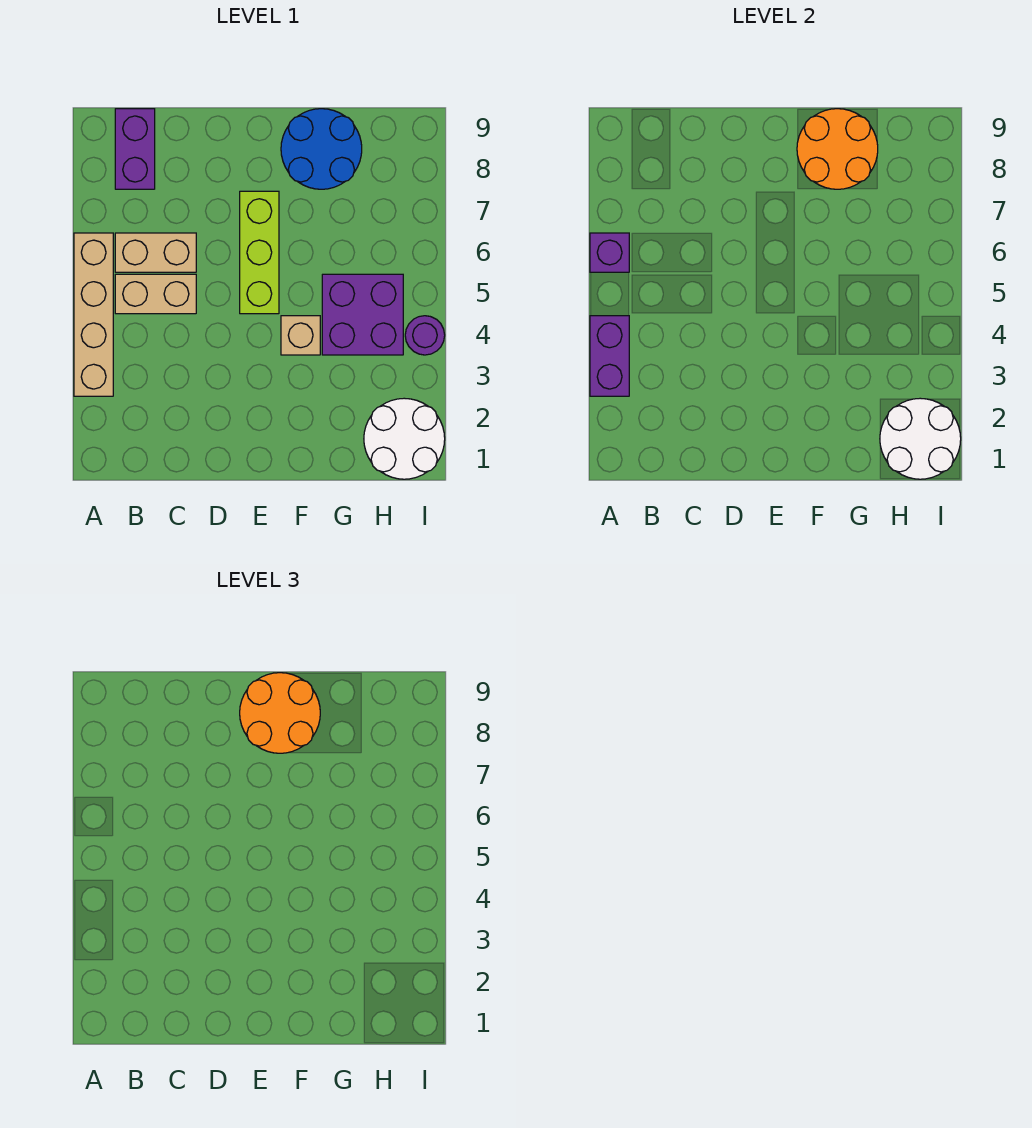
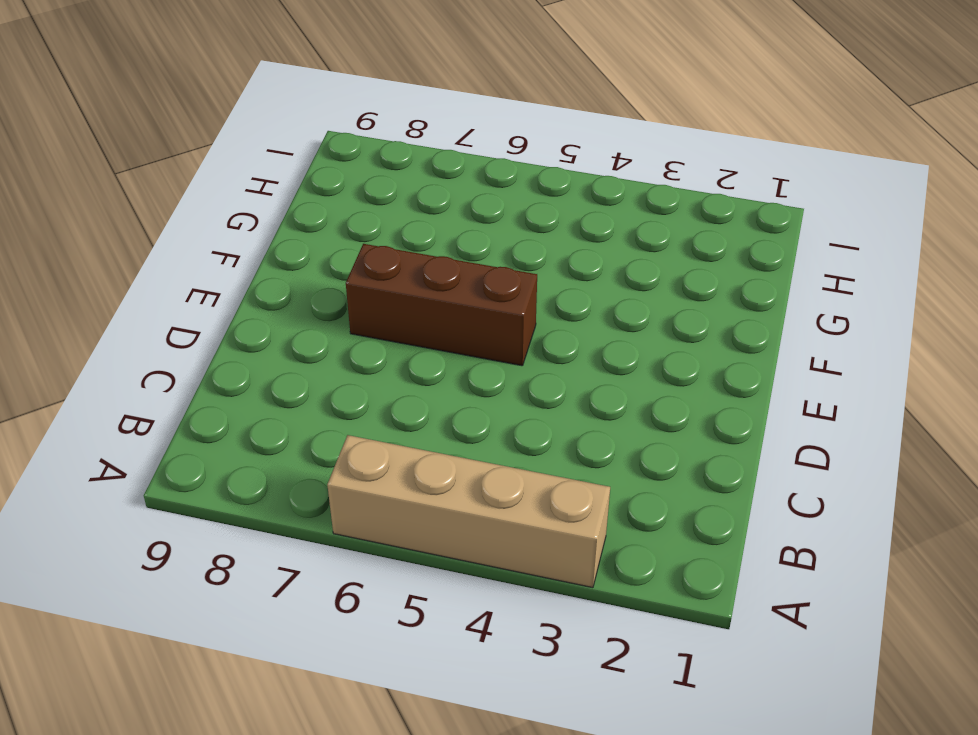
brown brick E5:E7 level 1 -> lime brick E5:E7 level 1
none -> tan brick B5:C5 level 1
none -> tan brick B6:C6 level 1
none -> purple brick B8:B9 level 1

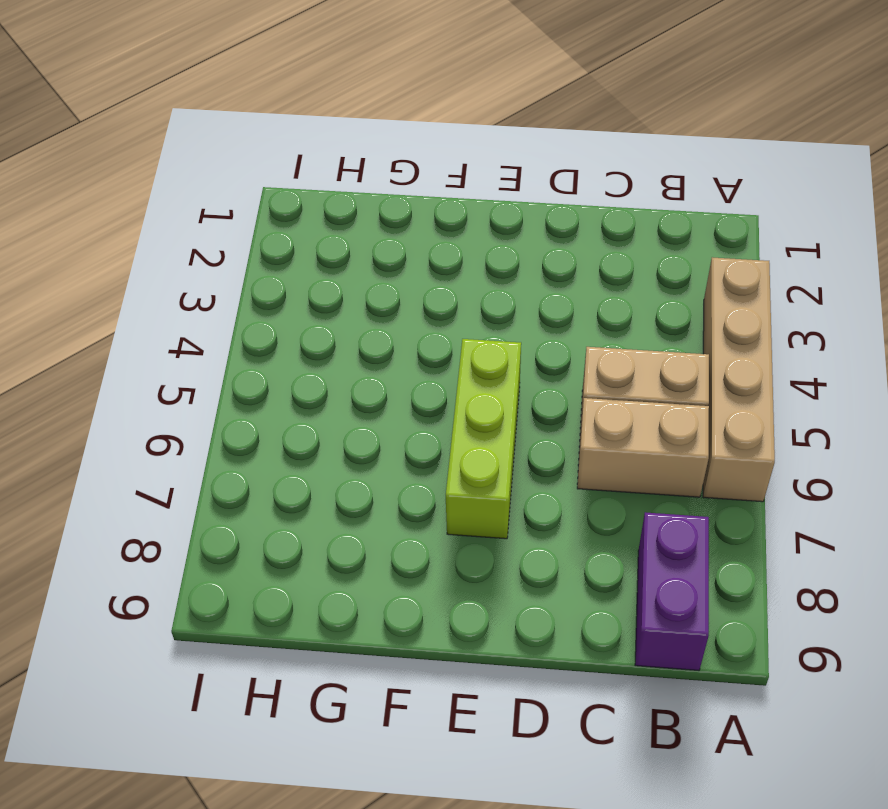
none -> tan brick F4 level 1
none -> blue round brick F8:G9 level 1
none -> purple brick G4:H5 level 1

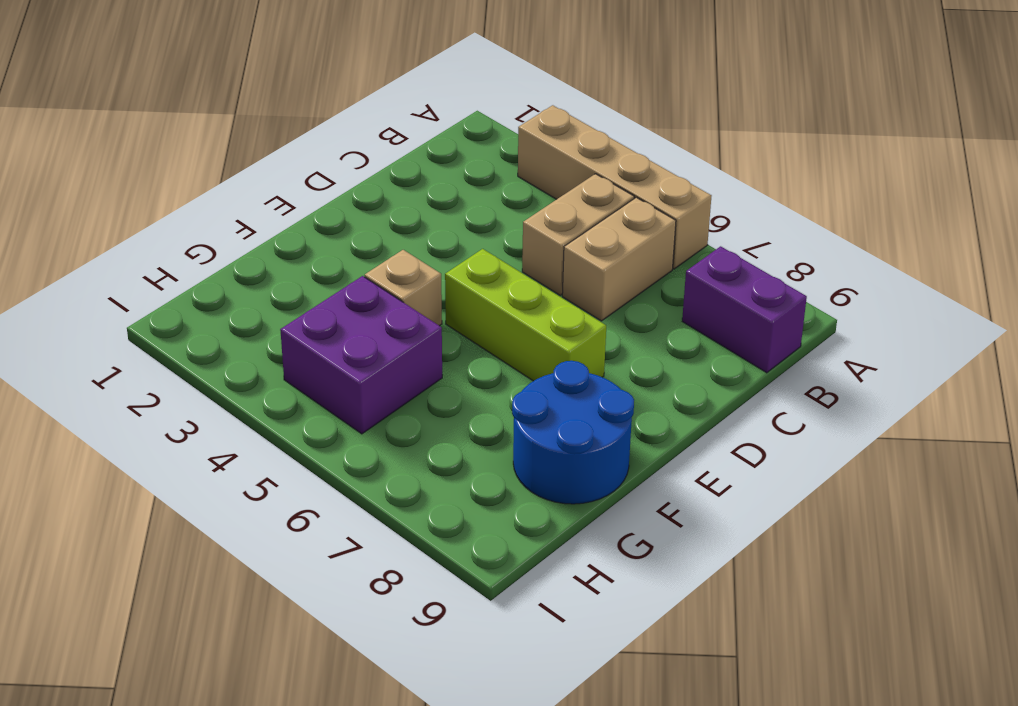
none -> white round brick H1:I2 level 1
none -> purple round brick I4 level 1
none -> purple brick A3:A4 level 2

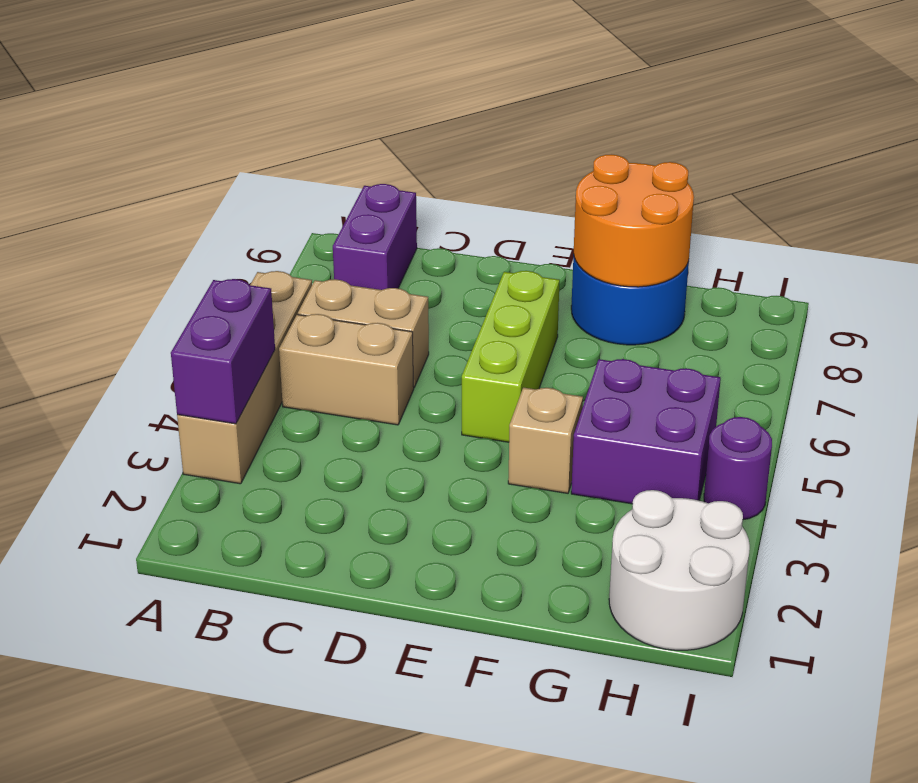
none -> purple brick A6 level 2
none -> white round brick H1:I2 level 2
none -> orange round brick E8:F9 level 3

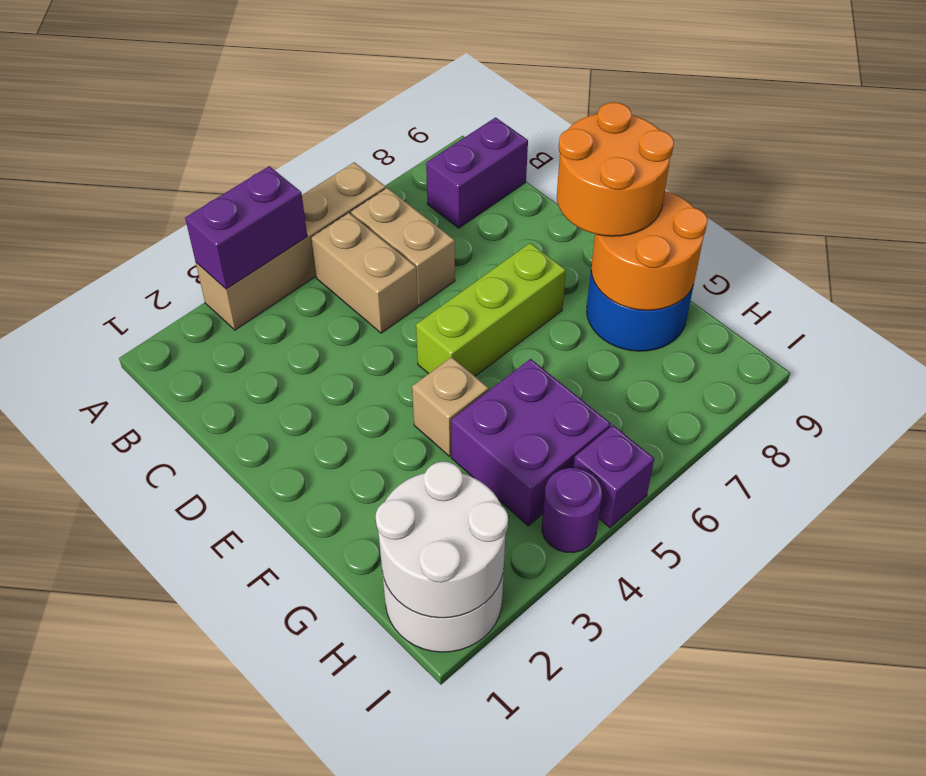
purple brick I5 level 1 -> purple brick A6 level 2

